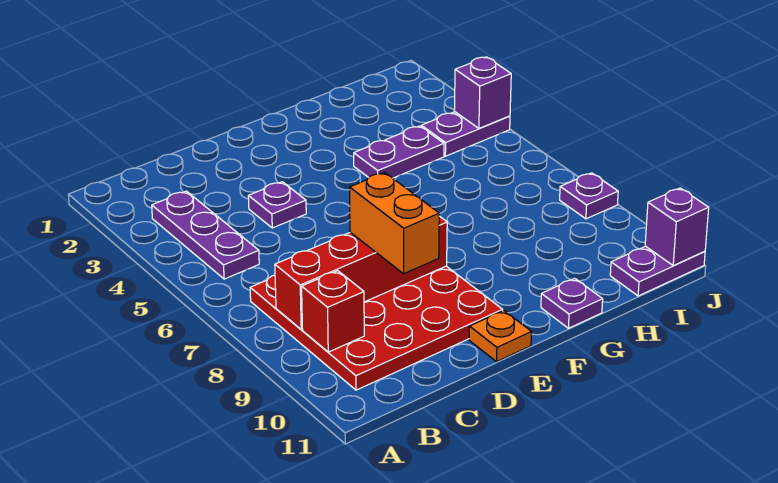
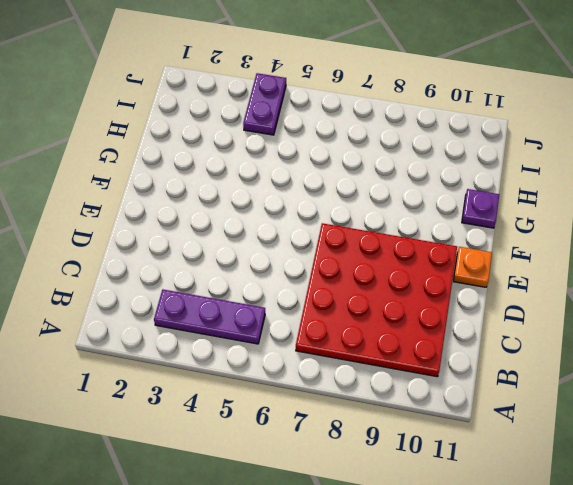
none -> purple plate D4 level 1
none -> purple plate G4:H4 level 1
none -> purple plate I11:J11 level 1

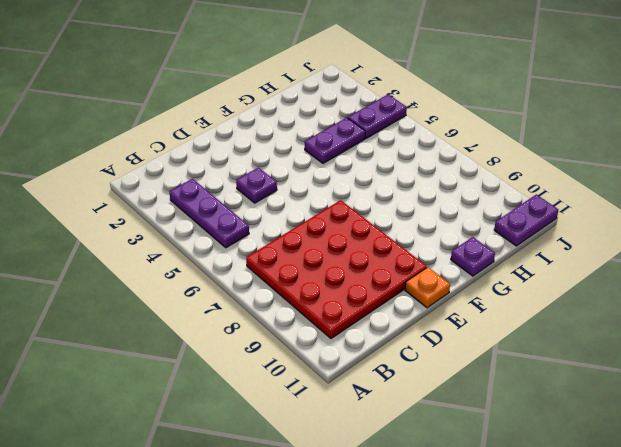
none -> purple plate J8 level 1
none -> red brick B8:E8 level 2
none -> red brick B9 level 2

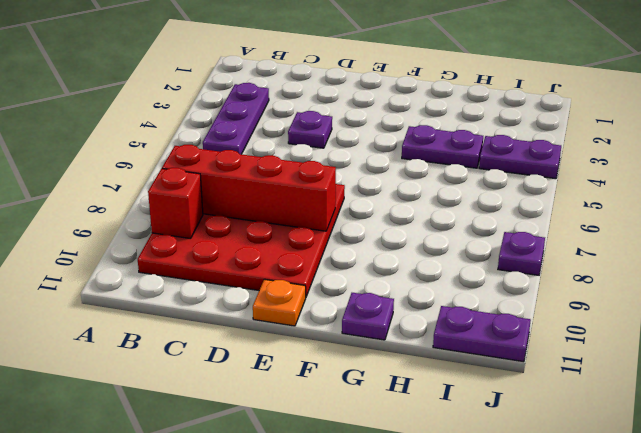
none -> purple brick J4 level 2
none -> purple brick J11 level 2
none -> orange brick D8:D9 level 3

